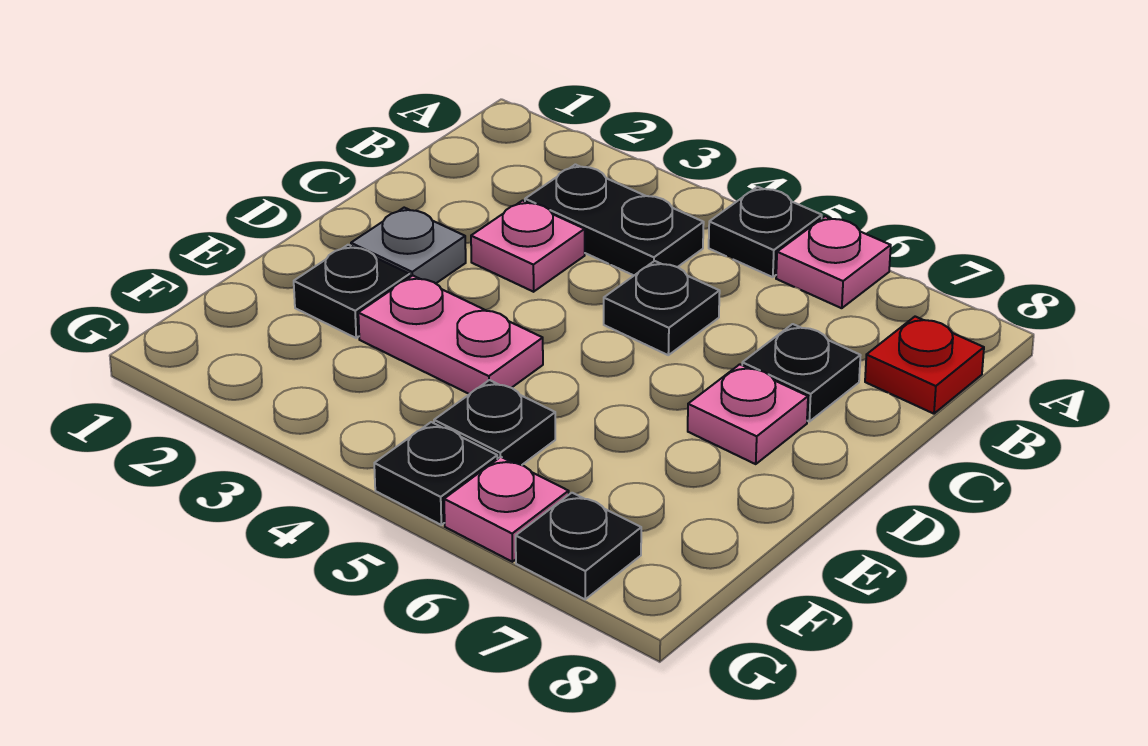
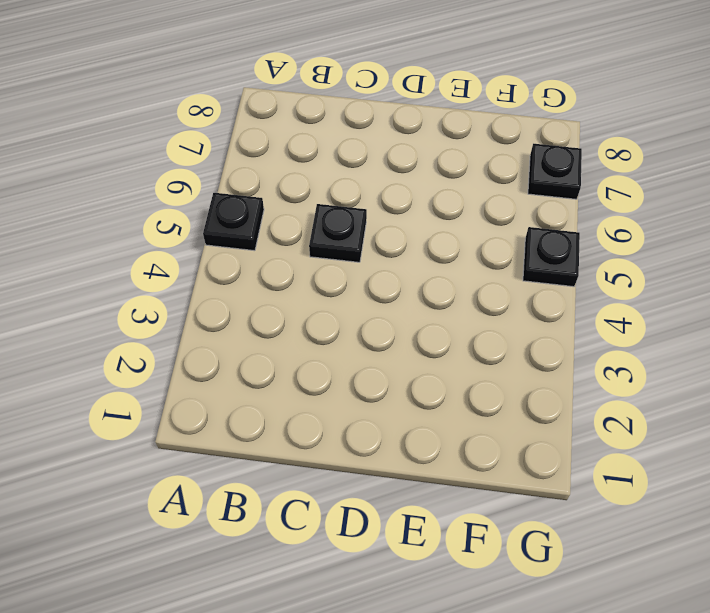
none -> pink plate A6 level 1
none -> black plate B3:B4 level 1
none -> red plate B8 level 1

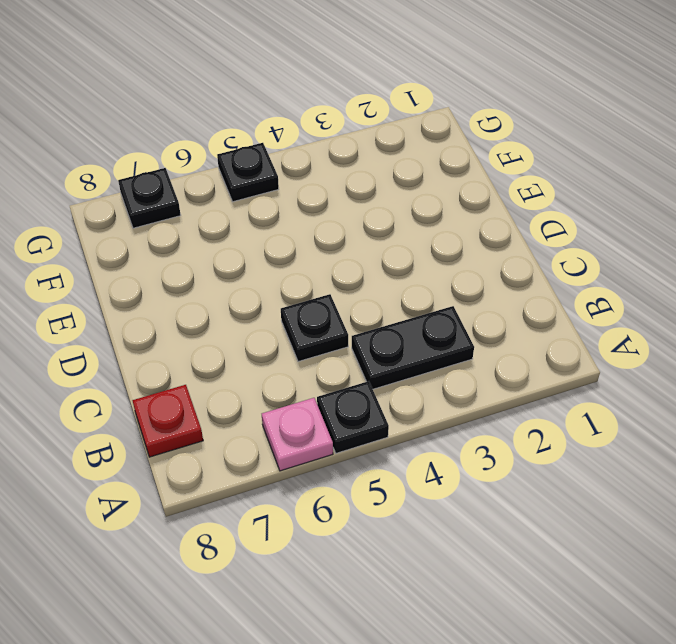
none -> pink plate C3 level 1
none -> black plate C7 level 1
none -> grey plate D2 level 1

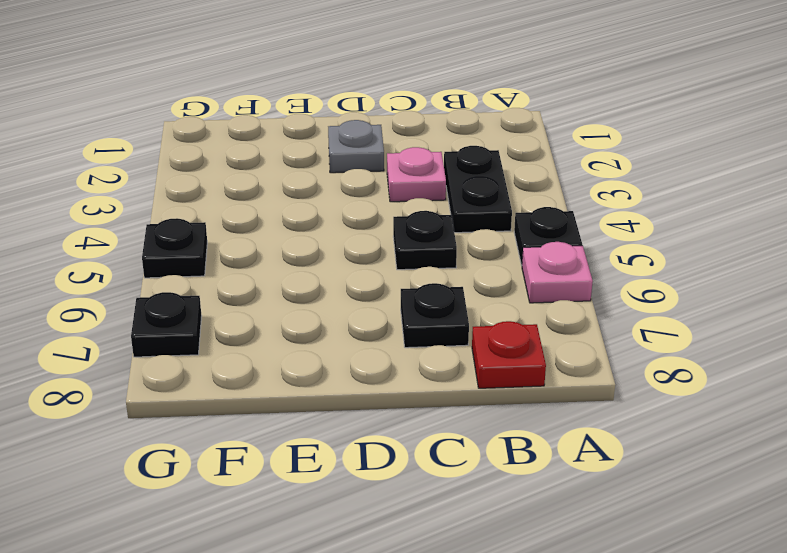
none -> pink plate D7 level 1
none -> black plate E2 level 1
none -> pink plate E3:E4 level 1

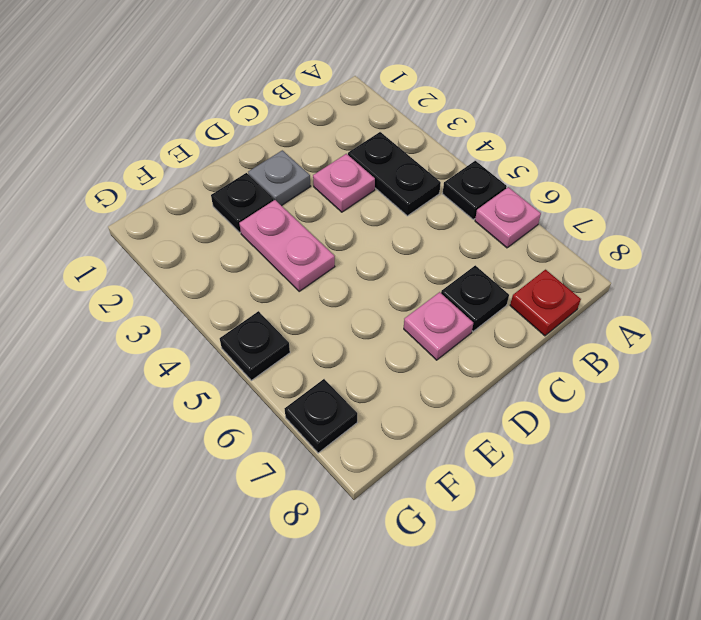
none -> black plate C5 level 1
none -> black plate F5 level 1
none -> pink plate G6 level 1

